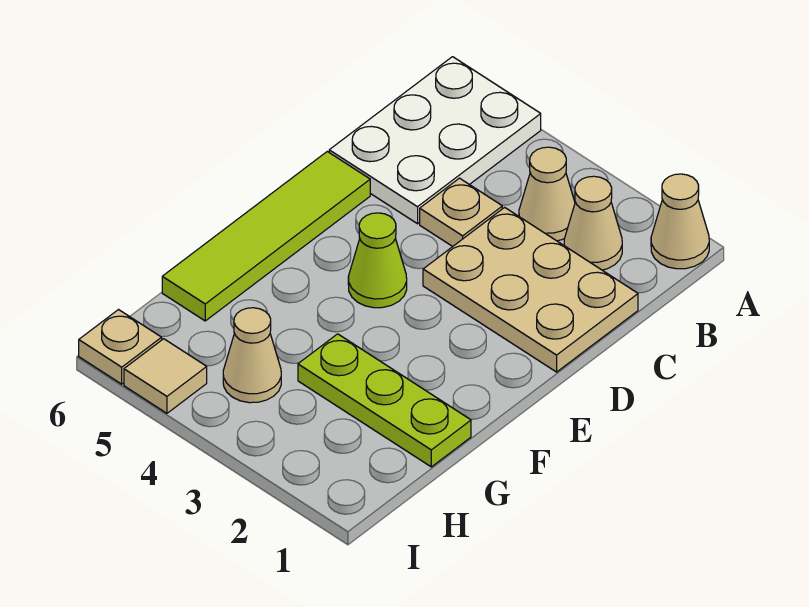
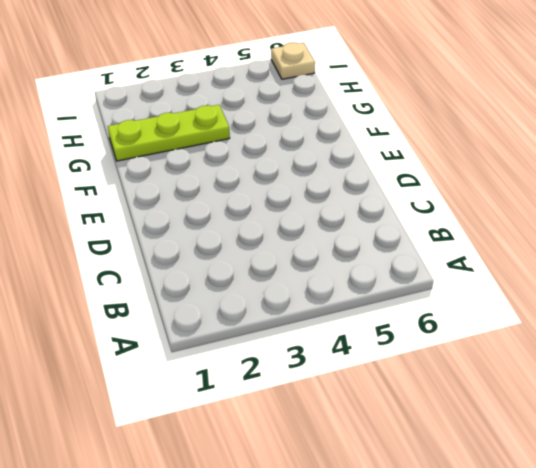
none -> tan cone A1 level 1
none -> white plate A5:C6 level 1
none -> tan cone B2 level 1

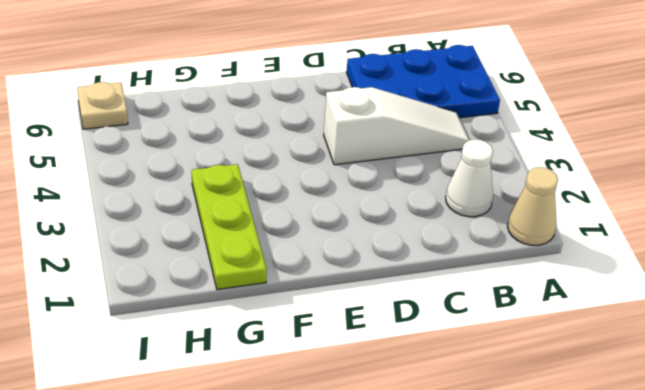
blue plate A5:C6 level 1 -> white plate A5:C6 level 1
white cone B2 level 1 -> tan cone B2 level 1
white slope B4:D4 level 1 top D -> tan plate C4 level 1
none -> tan cone B3 level 1
none -> tan plate C1:D3 level 1
none -> lime tile D6:G6 level 1

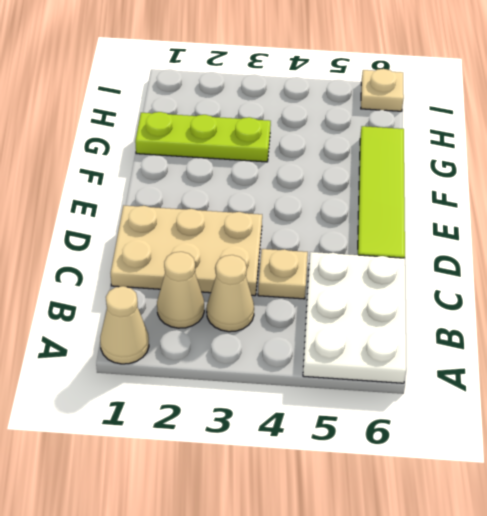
none -> lime cone E4 level 1
none -> tan cone H4 level 1
none -> tan tile I5 level 1

